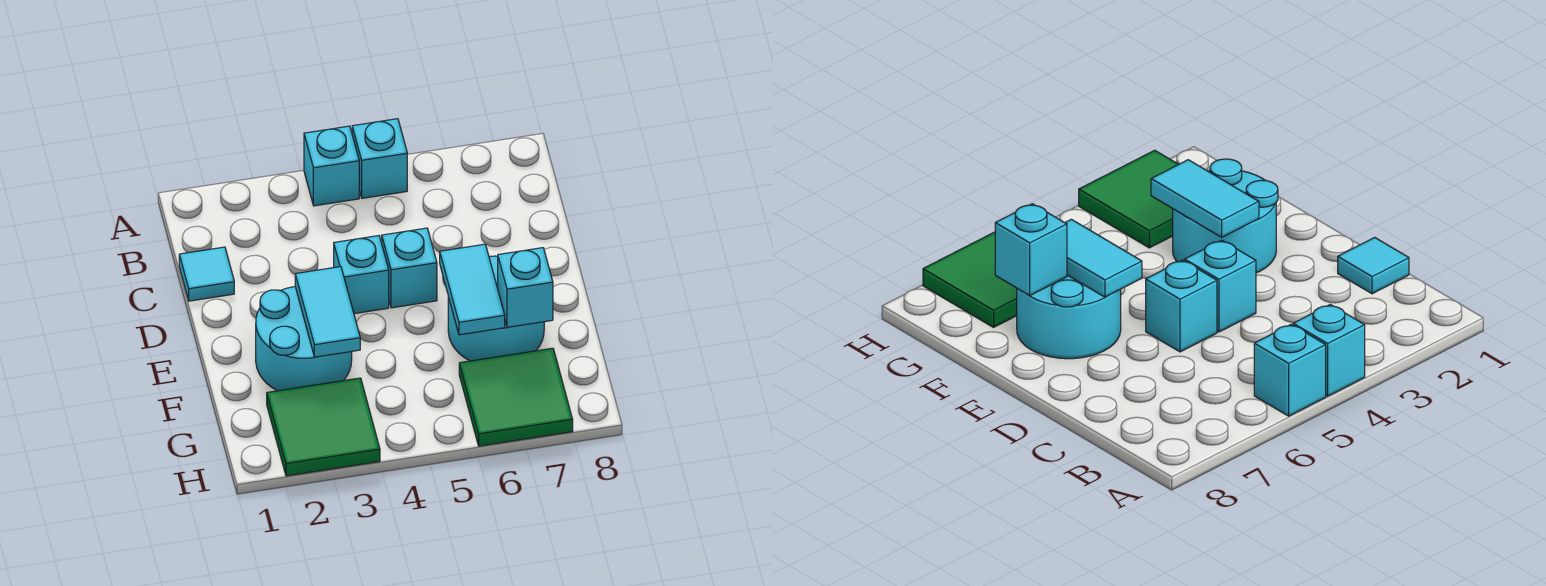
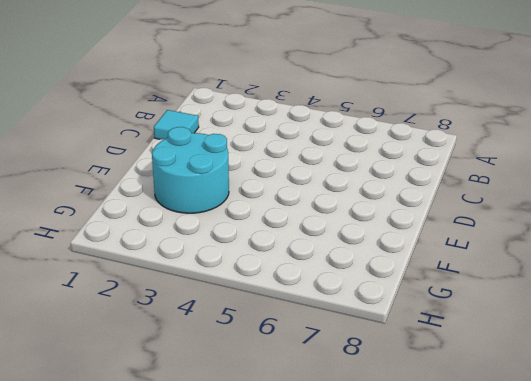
none -> cyan brick A4 level 1
none -> cyan brick A5 level 1
none -> cyan brick D4 level 1

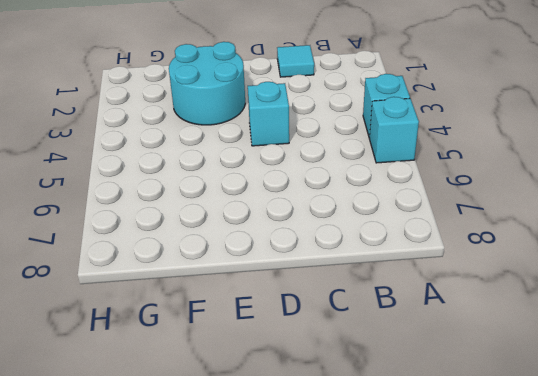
none -> cyan brick D5 level 1
none -> cyan round brick E6:F7 level 1
none -> green tile G2:H3 level 1

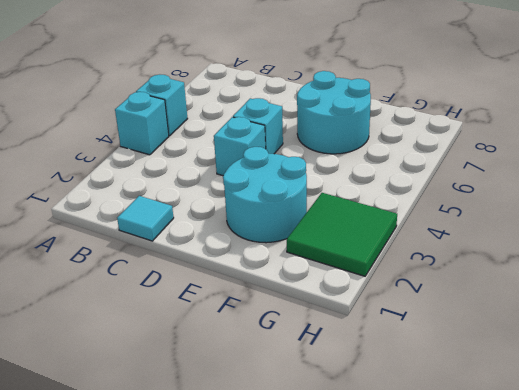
none -> green tile G6:H7 level 1
none -> cyan tile E3:F3 level 2
none -> cyan tile E6:F6 level 2

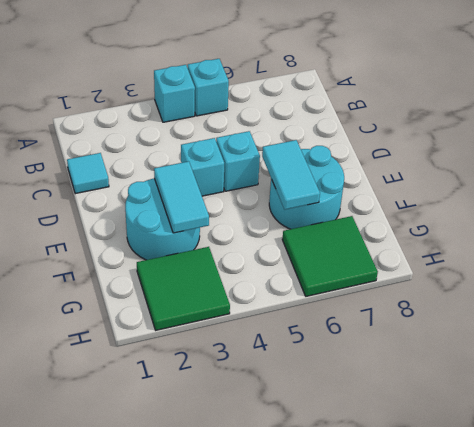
none -> cyan brick F7 level 2

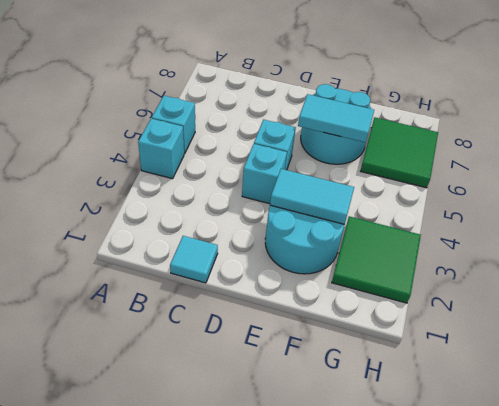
none -> cyan brick F7 level 2

